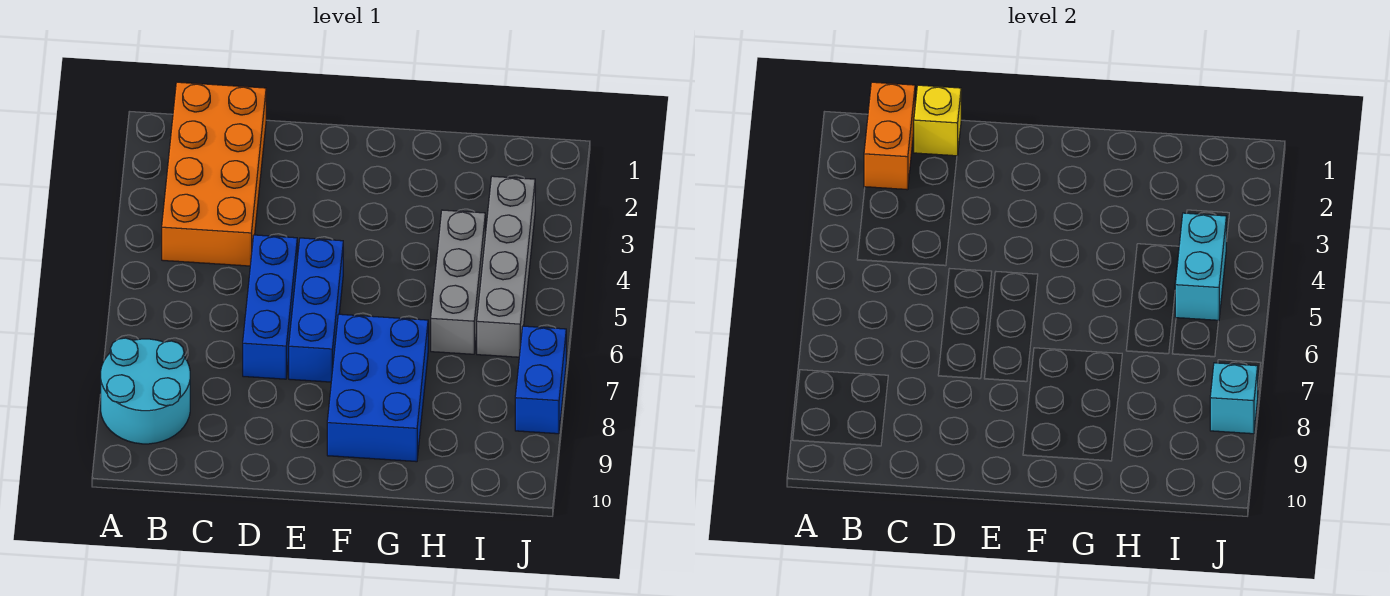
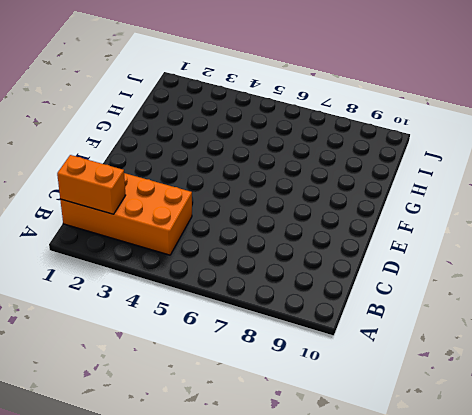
none -> cyan round brick A8:B9 level 1
none -> blue brick D5:D7 level 1
none -> blue brick E5:E7 level 1

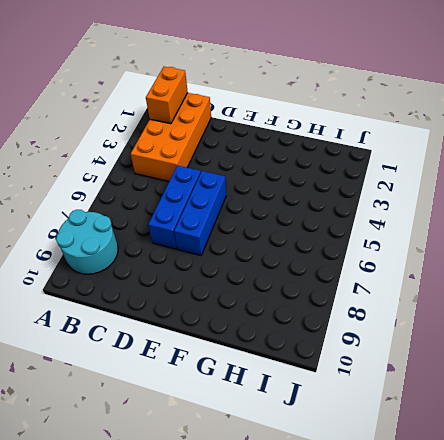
none -> blue brick F7:G9 level 1
none -> grey brick H4:H6 level 1
none -> grey brick I3:I6 level 1

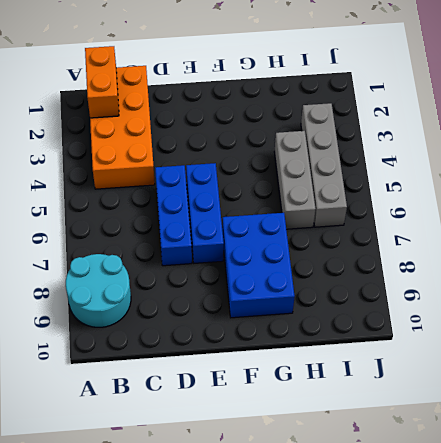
none -> blue brick J7:J8 level 1
none -> yellow brick C1 level 2
none -> cyan brick I4:I5 level 2

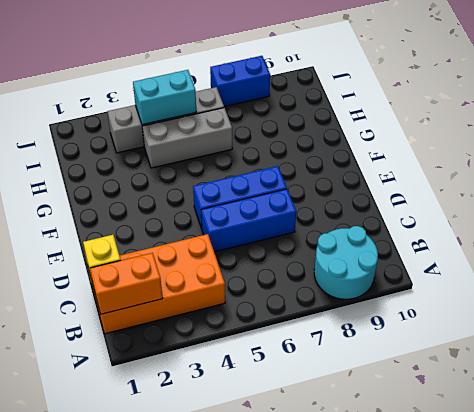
none -> blue brick F7:G9 level 1
none -> cyan brick J8 level 2

